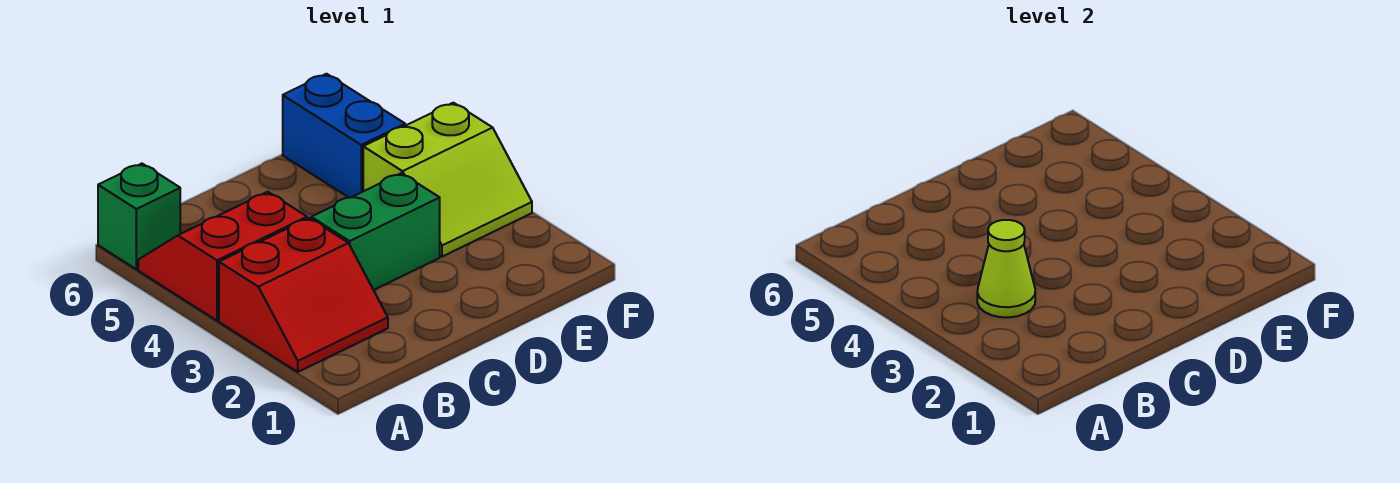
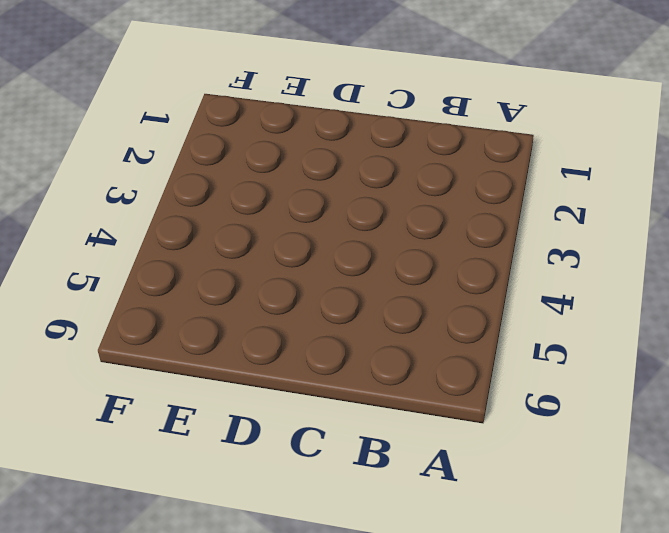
none -> red slope A2:B3 level 1 top 3
none -> red slope A4:B5 level 1 top 4

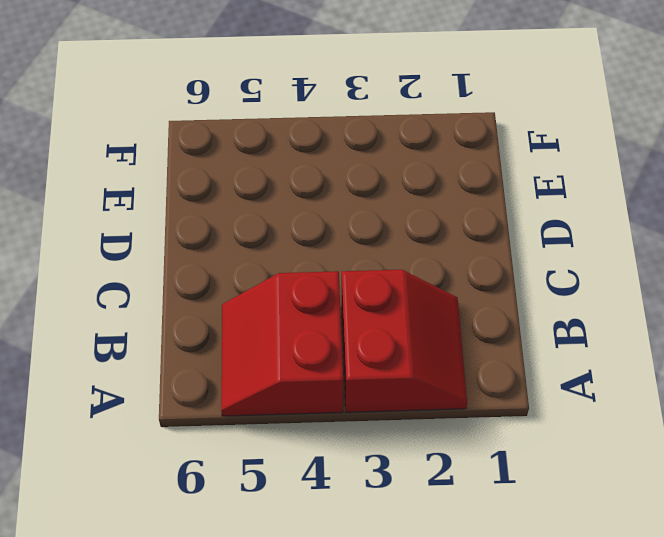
none -> green brick A6 level 1
none -> green brick C3:D3 level 1

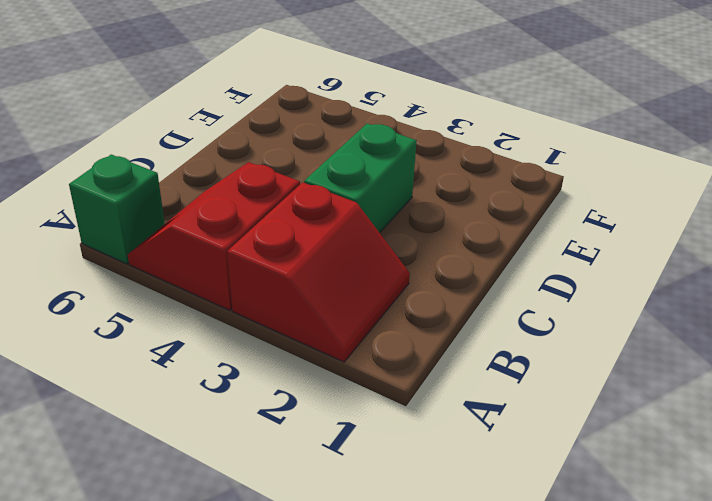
none -> lime slope E3:F4 level 1 top 4
none -> blue brick E5:E6 level 1

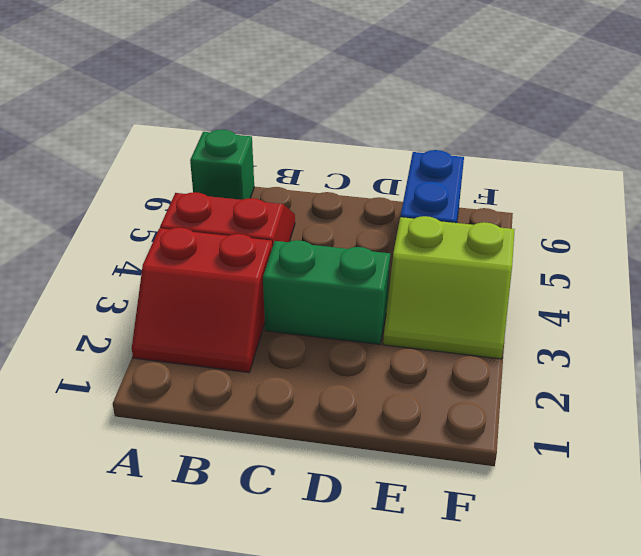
none -> lime cone B3 level 2

